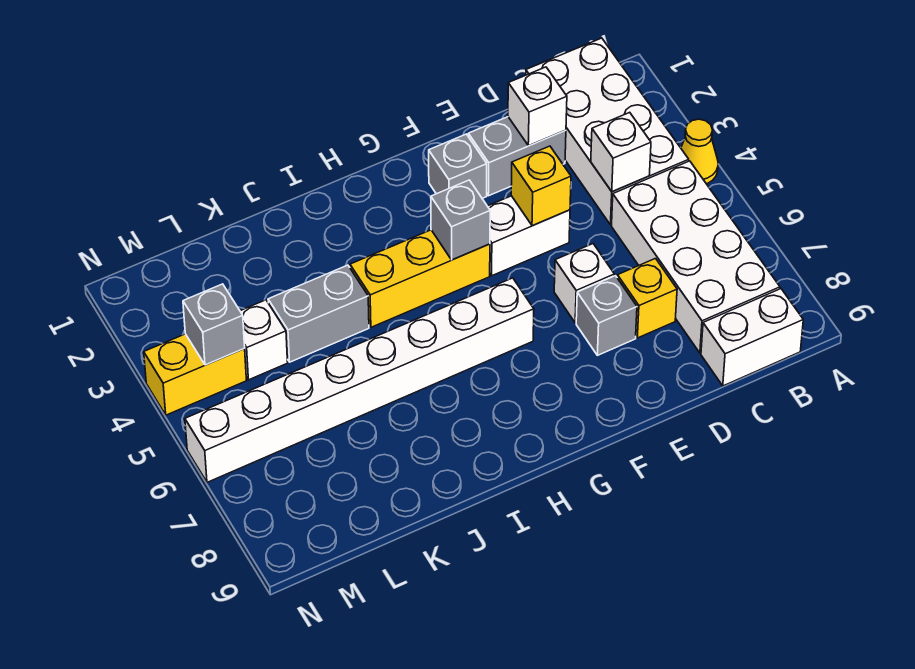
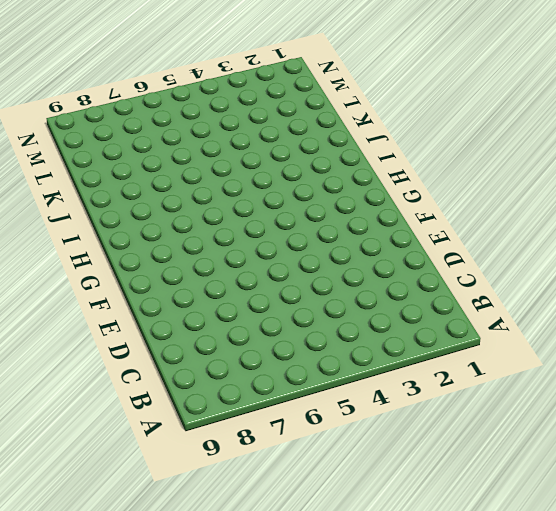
none -> yellow cone A4 level 1
none -> white brick B1:C4 level 1
none -> white brick B5:C8 level 1

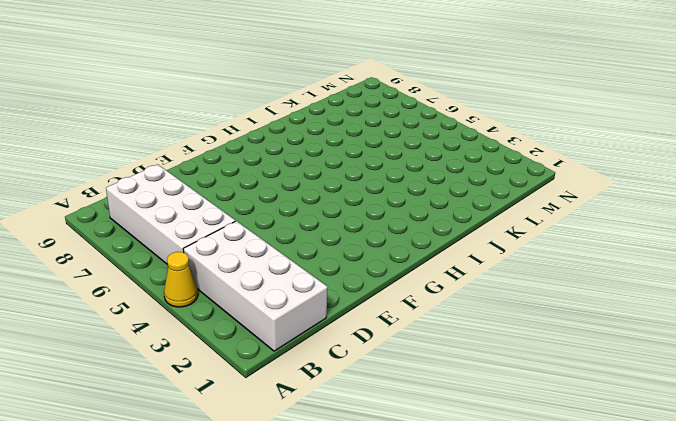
none -> white brick B9:C9 level 1
none -> grey brick D2:E2 level 1
none -> yellow brick D7 level 1

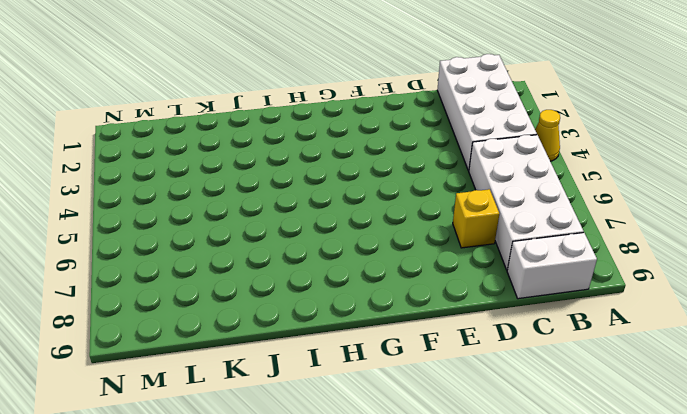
none -> grey brick D2:E2 level 1
none -> white brick E4:F4 level 1
none -> white brick E6 level 1

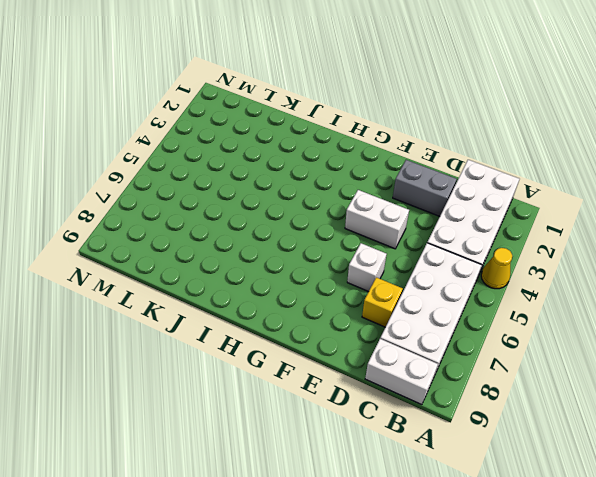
none -> grey brick E7 level 1
none -> grey brick F2 level 1
none -> yellow brick G4:I4 level 1

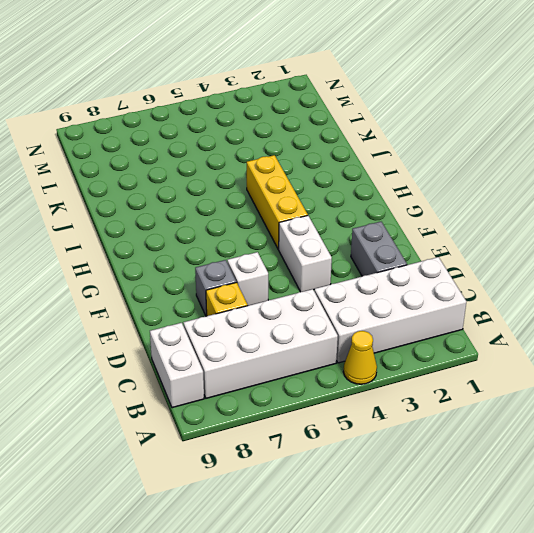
none -> grey brick F2 level 1
none -> white brick G6:N6 level 1
none -> grey brick J4:K4 level 1

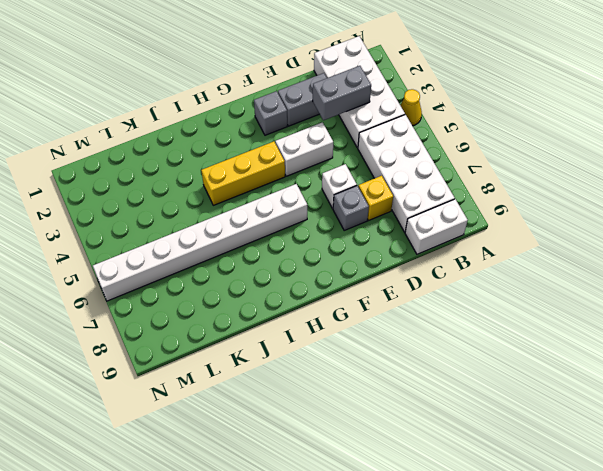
grey brick C3:D3 level 2 -> grey brick J4:K4 level 1
none -> white brick L4 level 1
none -> yellow brick M4:N4 level 1
none -> white brick C4 level 2

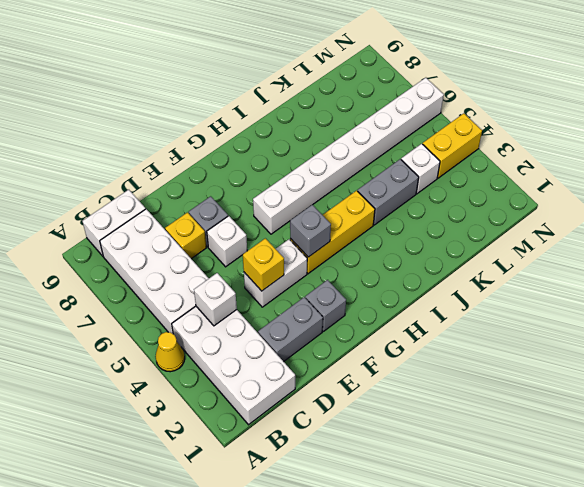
none -> white brick D2 level 2
none -> grey brick M4 level 2

